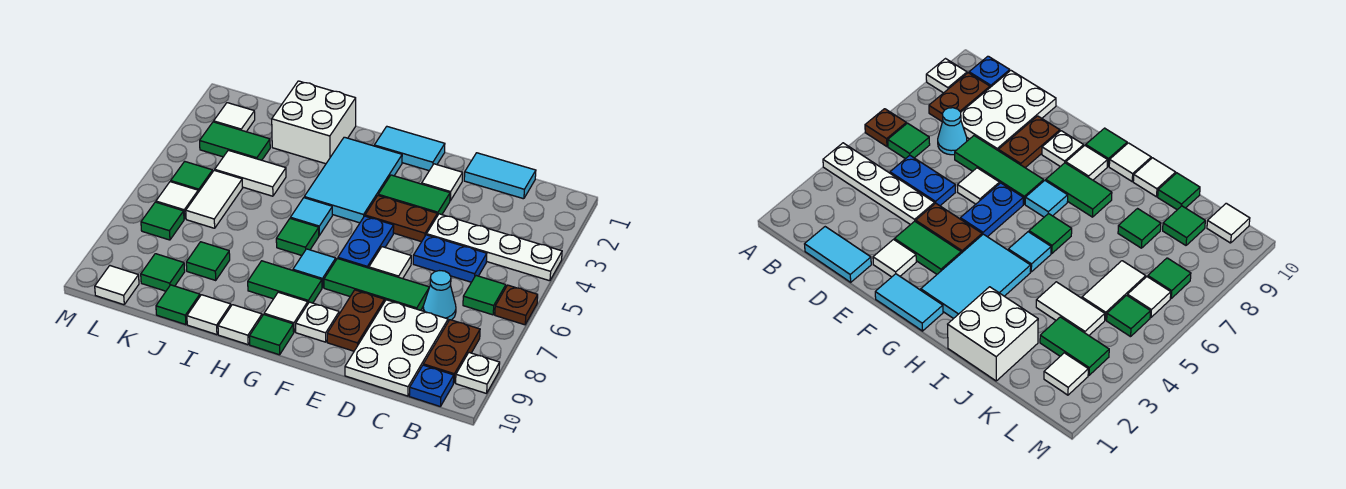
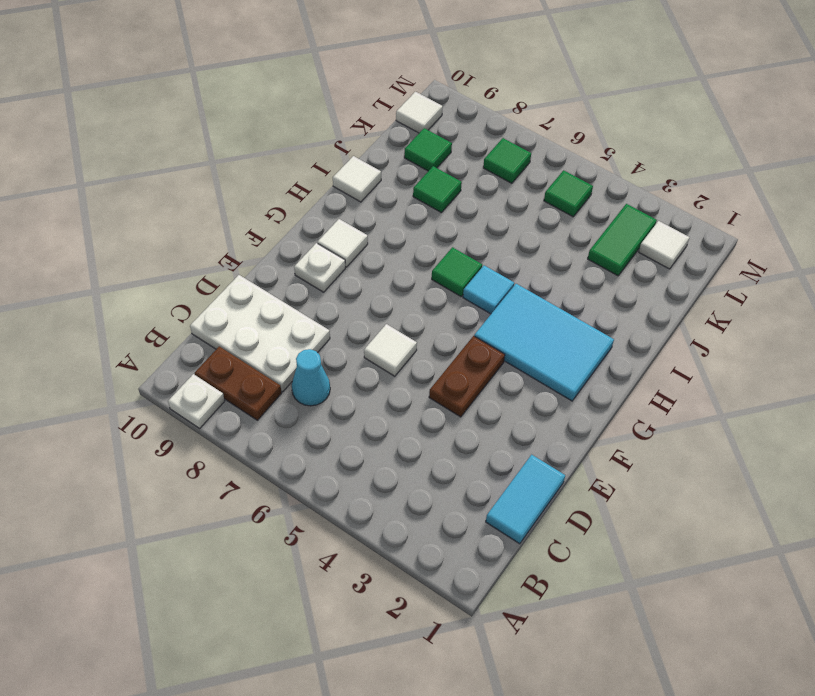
none -> white plate A4:D4 level 1
none -> brown plate A6 level 1
none -> green tile B6 level 1
none -> blue plate B10 level 1

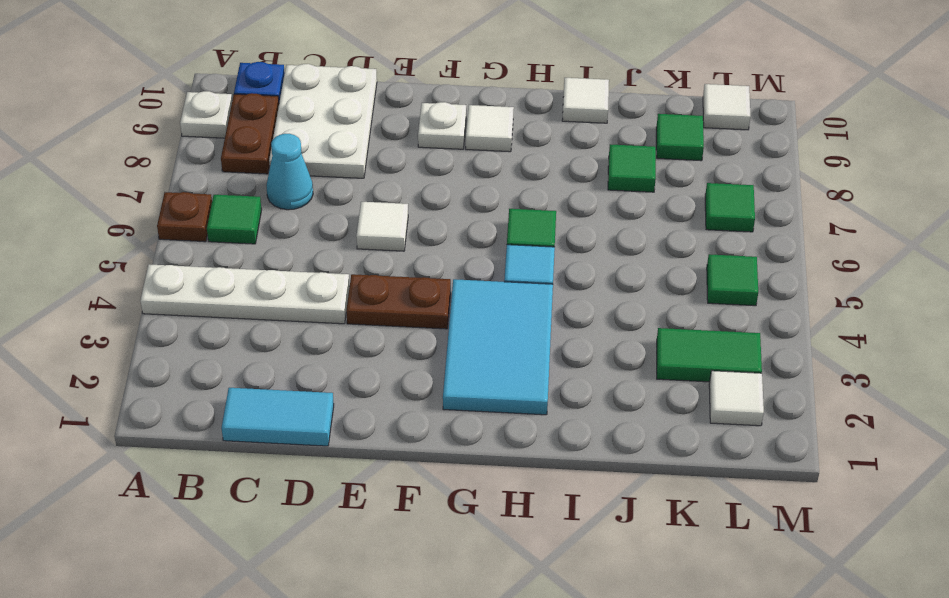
none -> blue plate C5:D5 level 1
none -> green tile D7:F7 level 1
none -> white tile E2 level 1
none -> green tile E3:F3 level 1

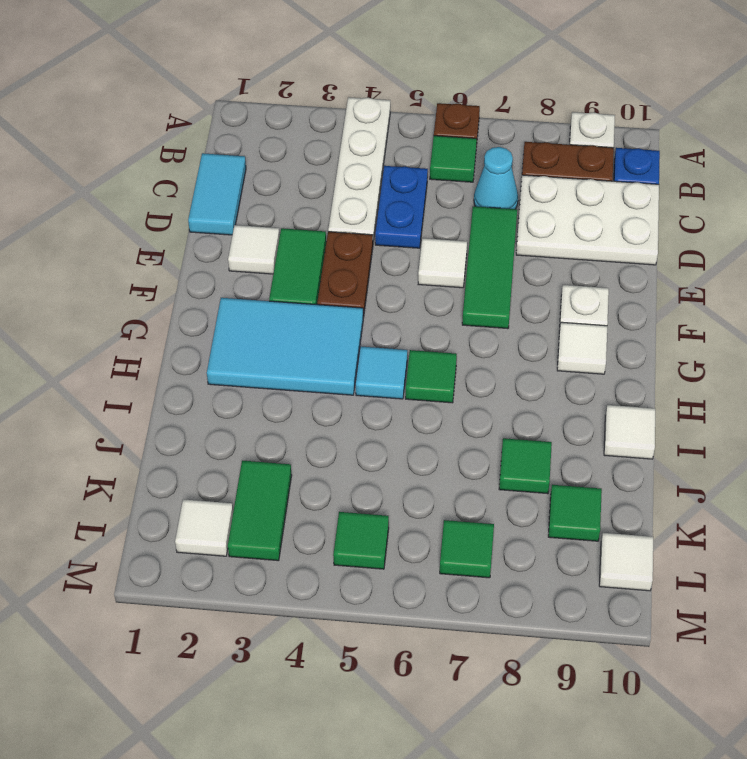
none -> brown plate E8:E9 level 1
none -> cyan tile F1:G1 level 1
none -> blue plate F5:F6 level 1
none -> cyan tile G7 level 1

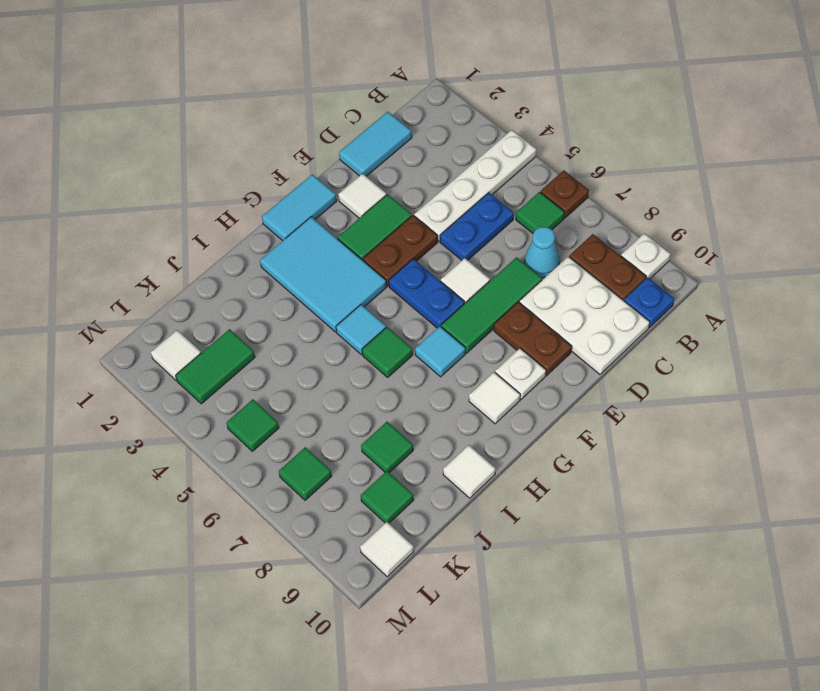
none -> green tile G8:H8 level 1
none -> green tile G10 level 1
none -> white tile H10 level 1
none -> white brick I1:J2 level 1

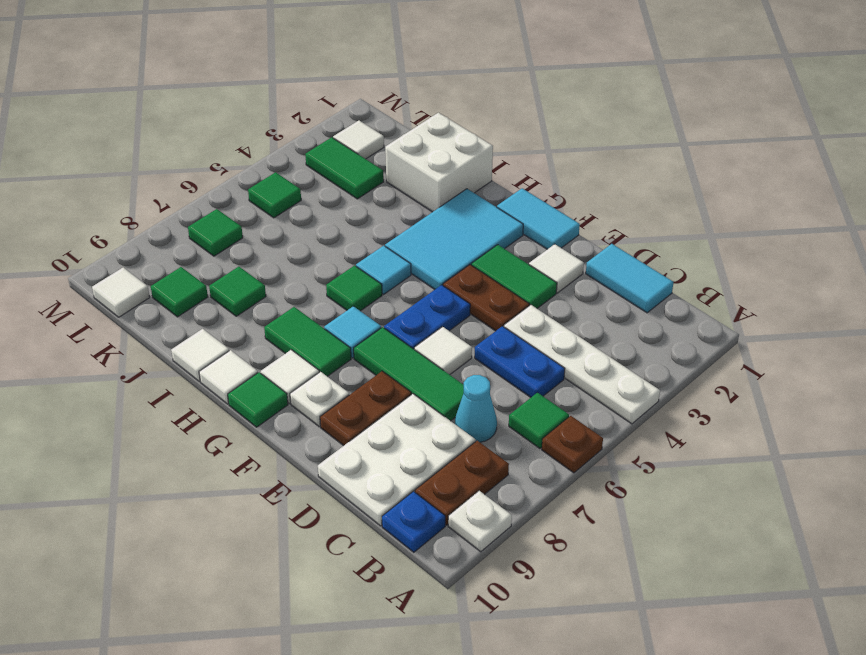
none -> white tile J4:K4 level 1
none -> green tile J10 level 1
none -> white tile K5:K6 level 1
none -> white tile L6 level 1

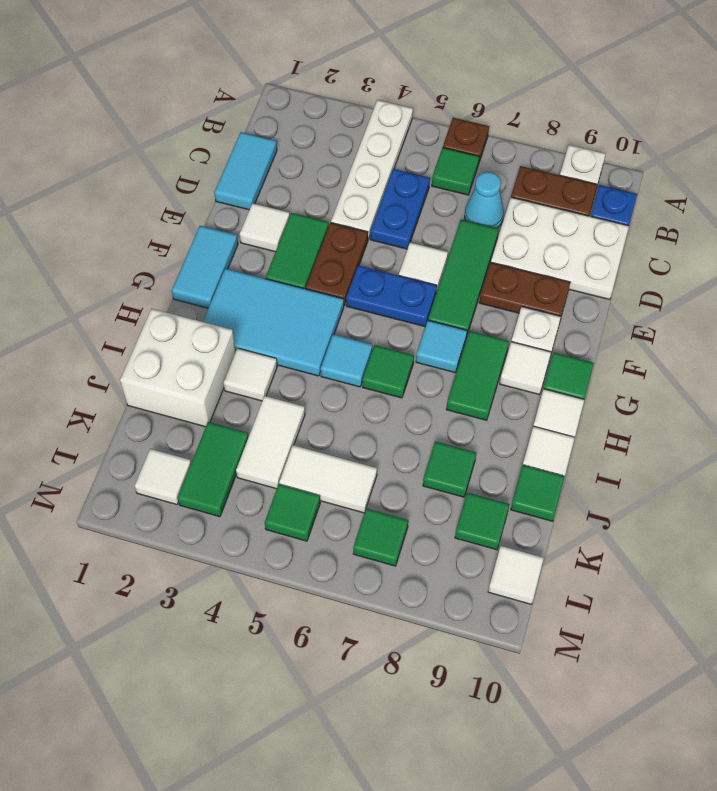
white tile I3 level 1 -> white tile L6 level 1

